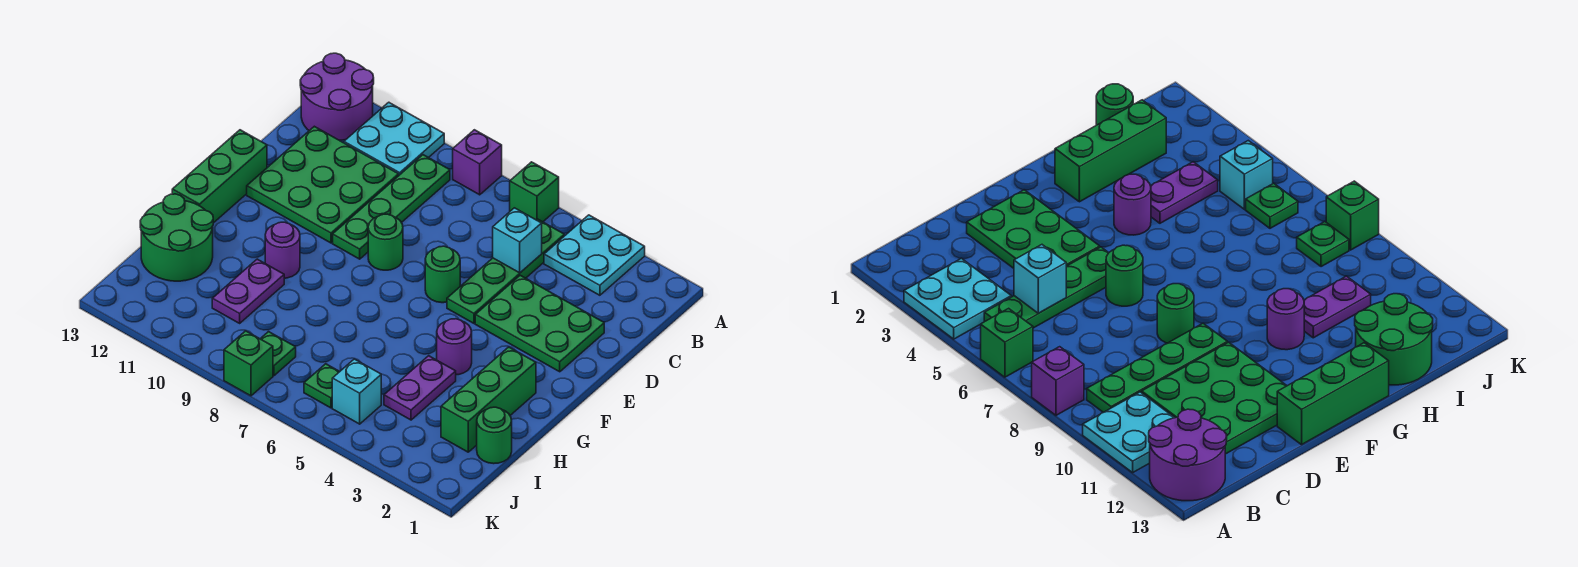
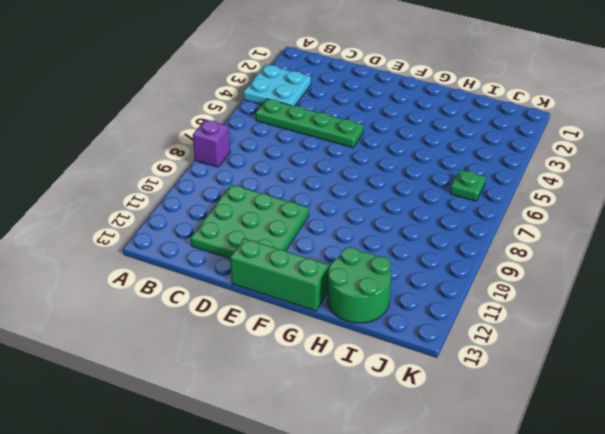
none -> green brick A6 level 1
none -> cyan plate A10:B11 level 1
none -> purple round brick A12:B13 level 1

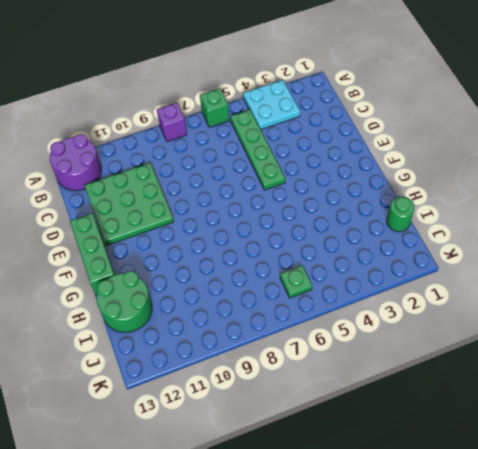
none -> cyan plate A10:B11 level 1
none -> green plate B9:E9 level 1
none -> green plate D2:E4 level 1

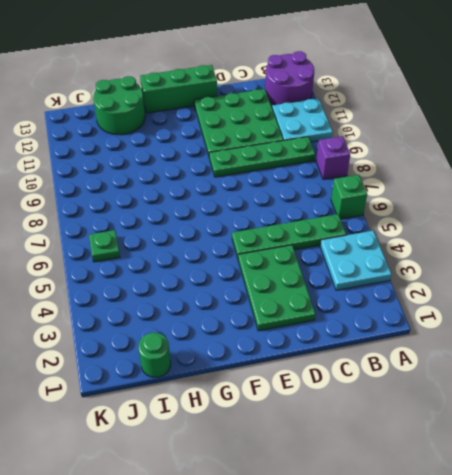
none -> green round brick E6 level 1
none -> green round brick E8 level 1
none -> green brick G2:I2 level 1

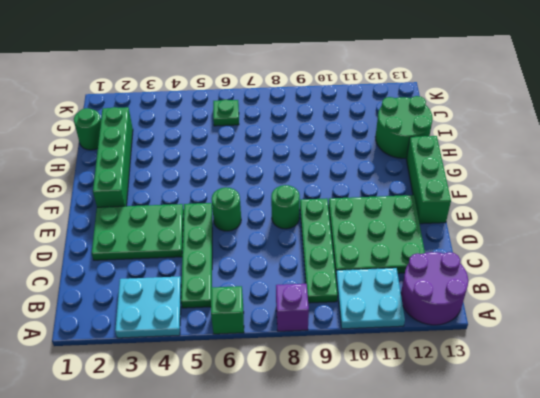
green brick F2:I2 level 1 -> green brick G2:I2 level 1
none -> purple round brick G4 level 1
none -> purple round brick G10 level 1
none -> purple plate H4:I4 level 1

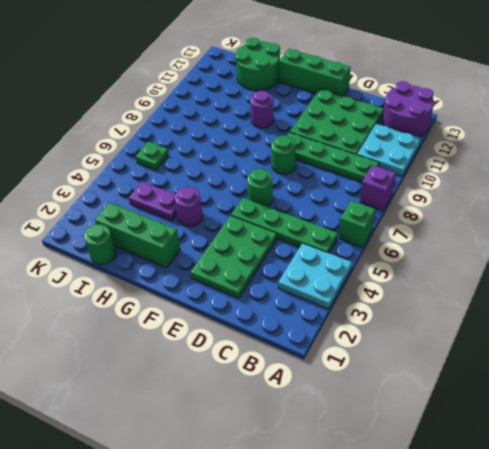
none -> purple plate H10:I10 level 1
none -> cyan brick J5 level 1
none -> green plate J8 level 1

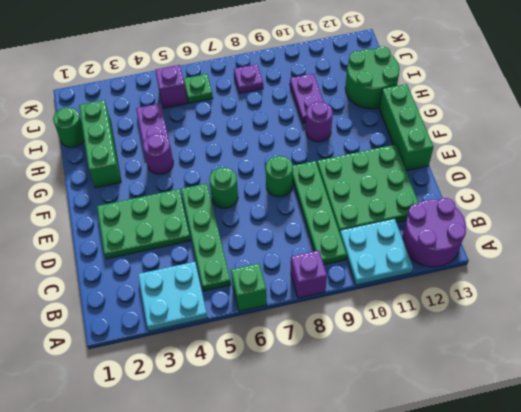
purple brick J5 level 1 -> cyan brick J5 level 1
purple plate J8 level 1 -> green plate J8 level 1
none -> green brick K8 level 1
none -> cyan brick C5 level 2

